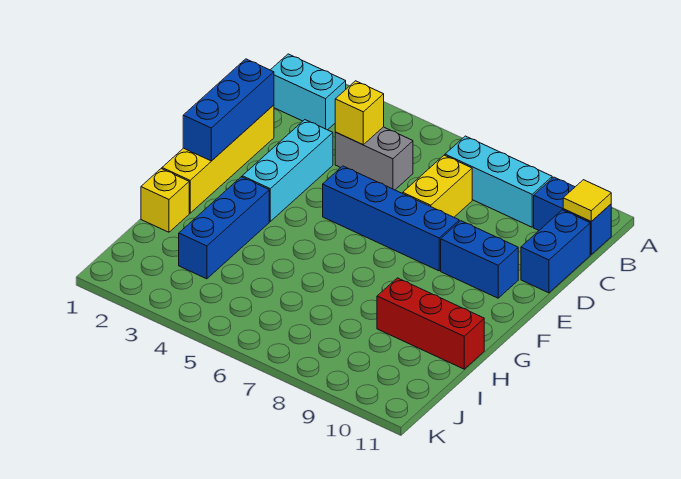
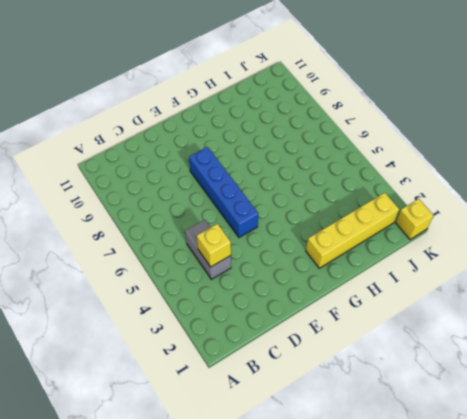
yellow brick G2:J2 level 1 -> yellow brick D1:G1 level 1
yellow brick K1 level 1 -> yellow brick H1 level 1
none -> cyan brick B1:B2 level 1
none -> cyan brick B7:B9 level 1
none -> blue brick B10:B11 level 1

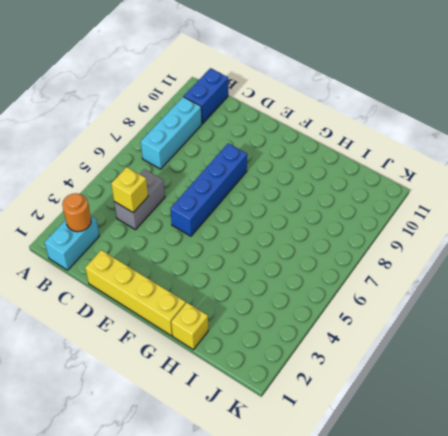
orange round brick B2 level 2 -> none
none -> yellow brick C7:D7 level 1
none -> blue brick C11:D11 level 1
none -> cyan brick D3:F3 level 1

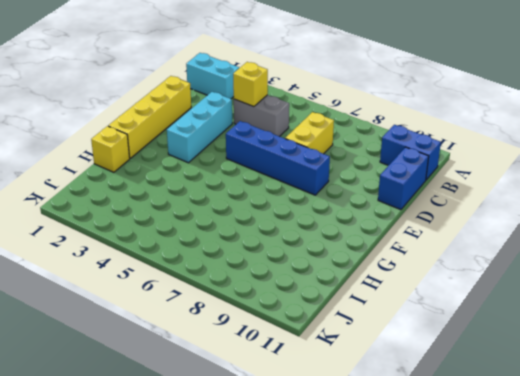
none -> cyan brick B7:B9 level 1
none -> blue brick E9:E10 level 1
none -> blue brick G3:I3 level 1

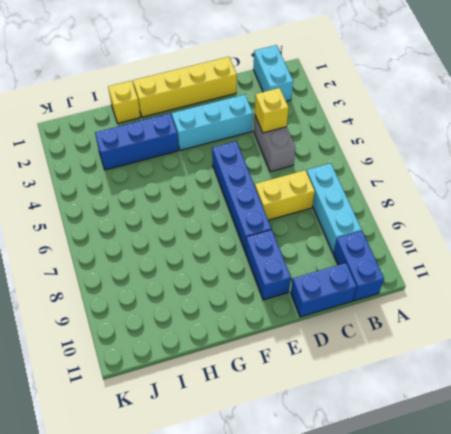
none -> red brick H9:H11 level 1
none -> yellow tile B11 level 2
none -> blue brick D1:F1 level 2

